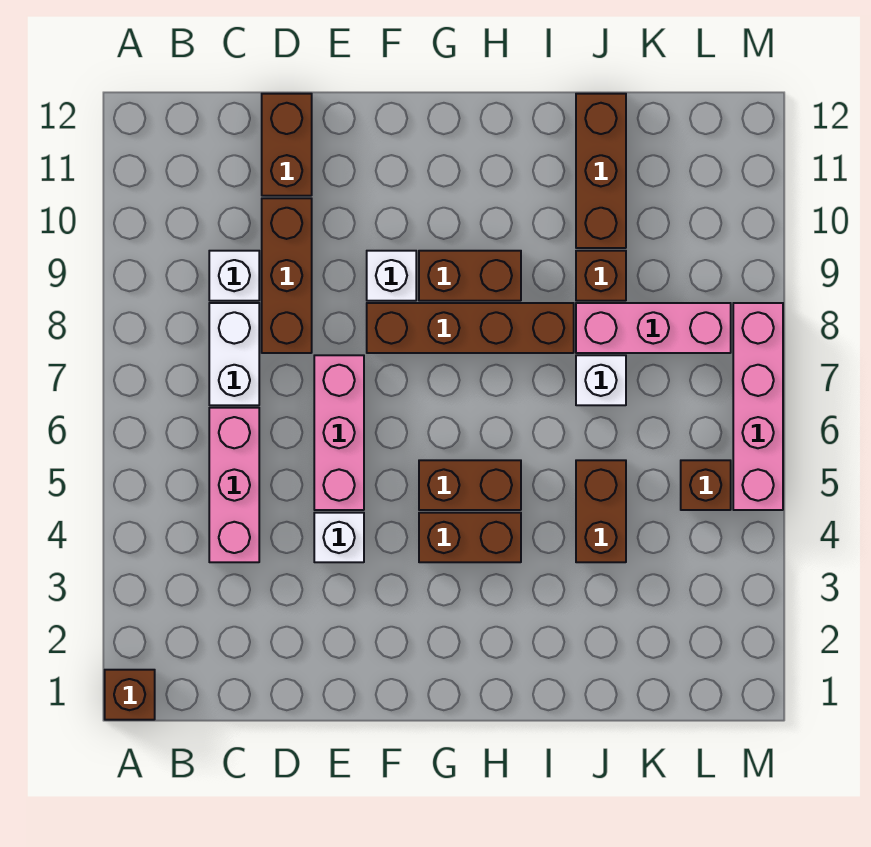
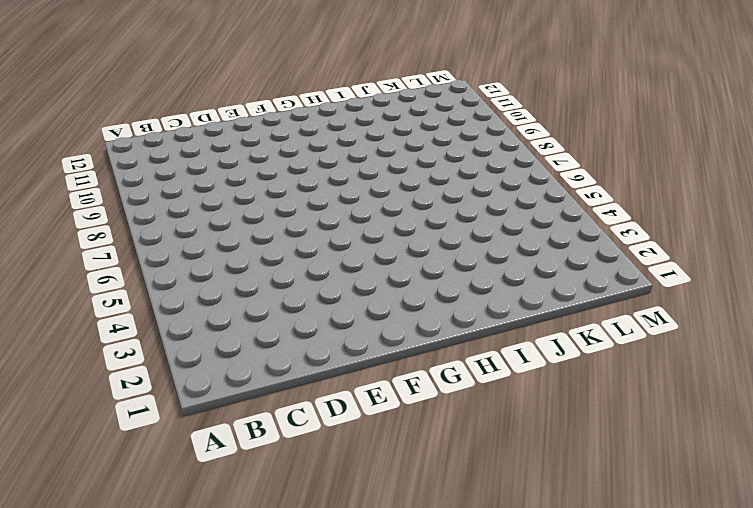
none -> brown brick A1 level 1
none -> pink brick C4:C6 level 1
none -> white brick C7:C8 level 1

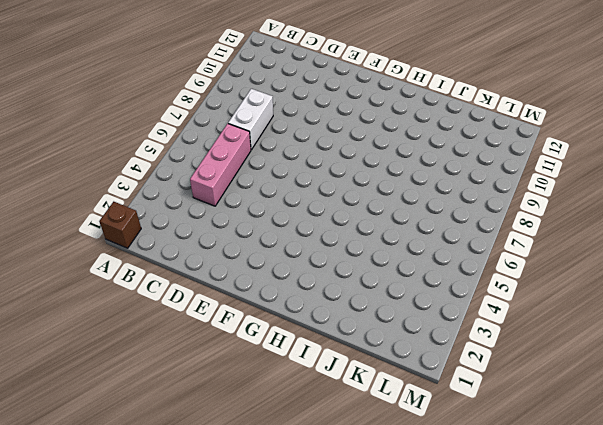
none -> white brick C9 level 1
none -> brown brick D8:D10 level 1
none -> brown brick D11:D12 level 1

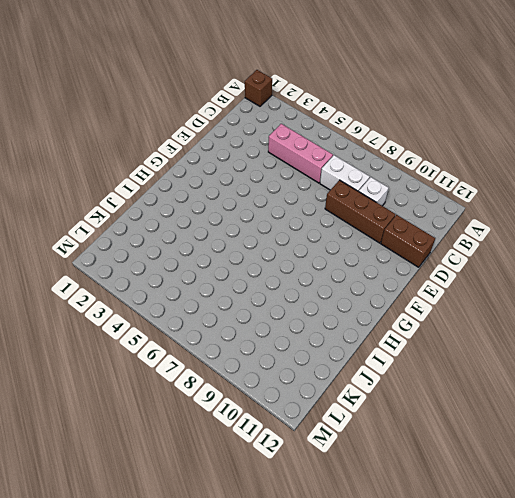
none -> white brick E4 level 1
none -> pink brick E5:E7 level 1
none -> brown brick F8:I8 level 1

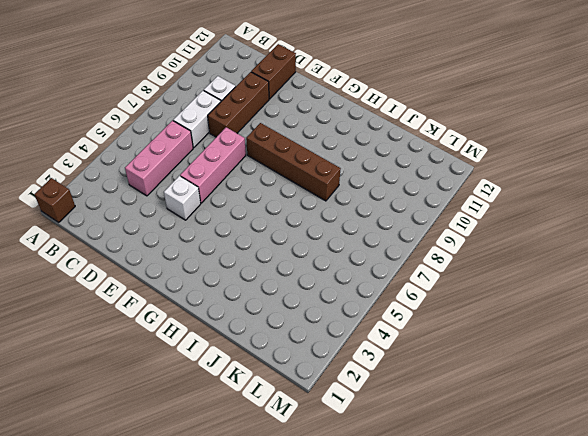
none -> white brick F9 level 1
none -> brown brick G4:H4 level 1
none -> brown brick G5:H5 level 1

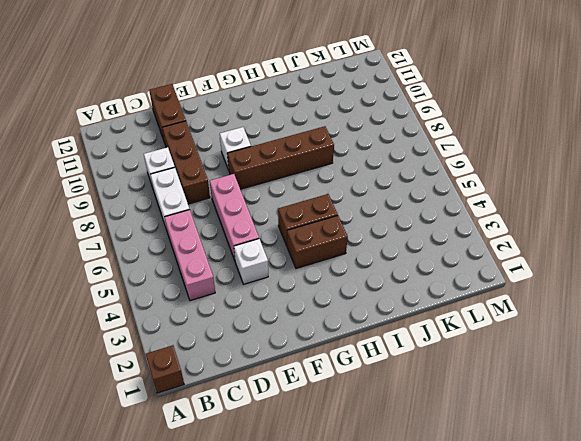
none -> brown brick G9:H9 level 1
none -> brown brick J4:J5 level 1
none -> white brick J7 level 1

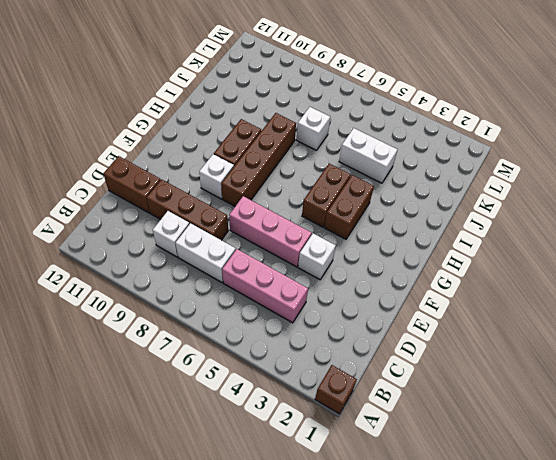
white brick J4:J5 level 1 -> brown brick J4:J5 level 1
none -> pink brick J8:L8 level 1
none -> brown brick J9 level 1
none -> brown brick J10:J12 level 1

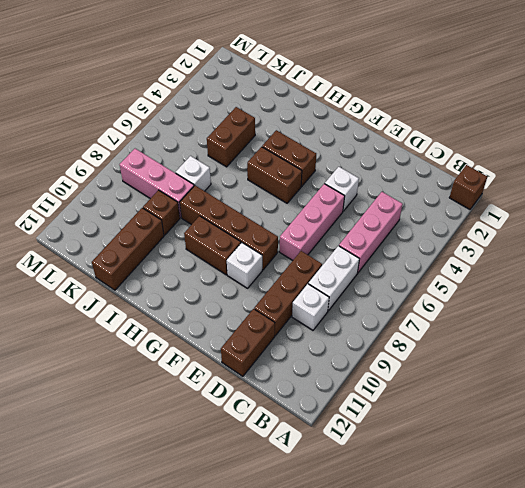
none -> brown brick L5 level 1
none -> pink brick M5:M8 level 1

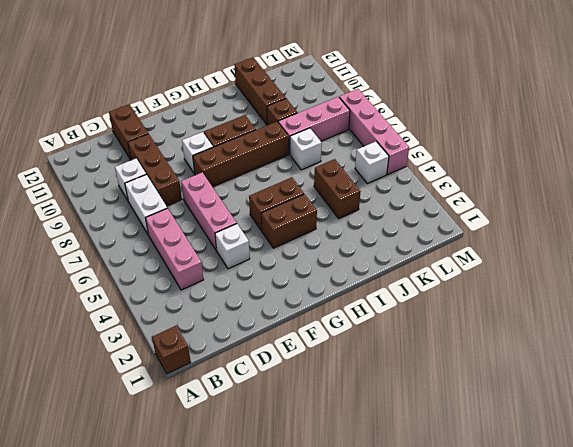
white brick L5 level 1 -> brown brick L5 level 1

